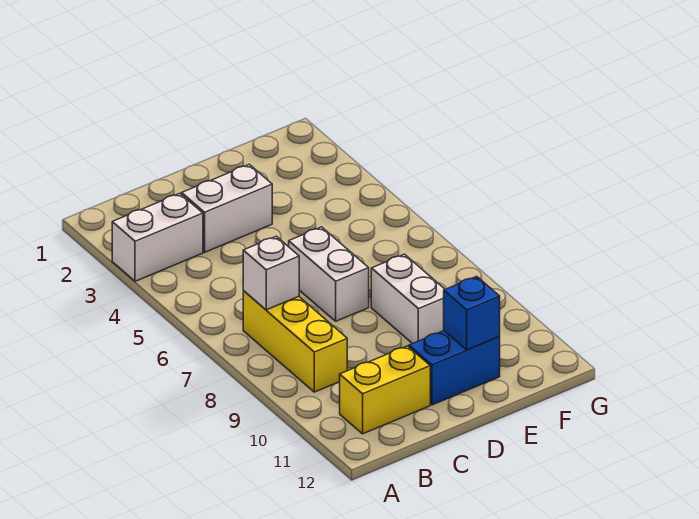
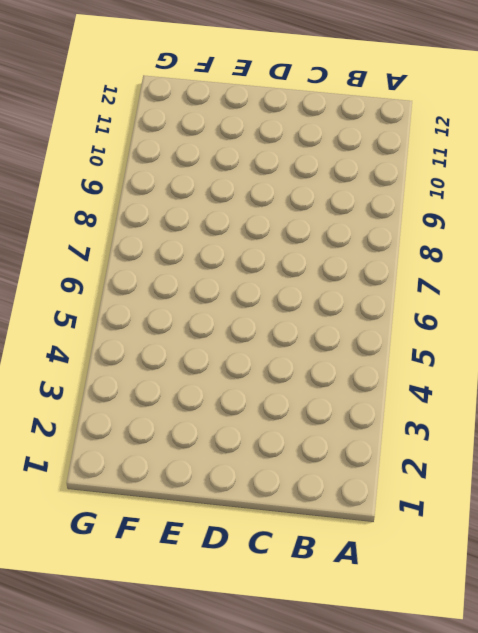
none -> white brick A3:B3 level 1
none -> yellow brick B7:B9 level 1

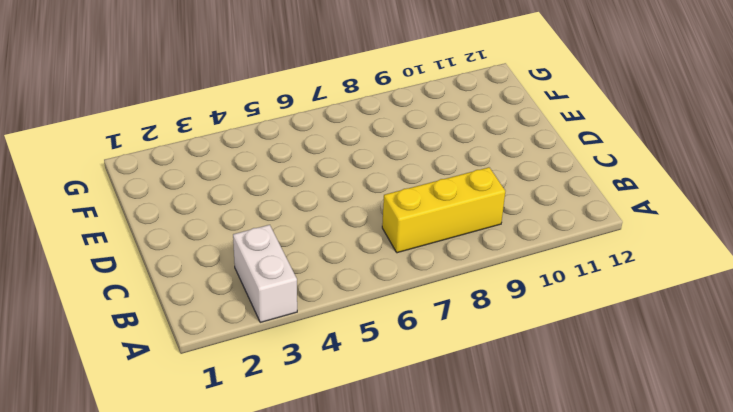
none -> yellow brick B11:C11 level 1
none -> white brick C3:D3 level 1

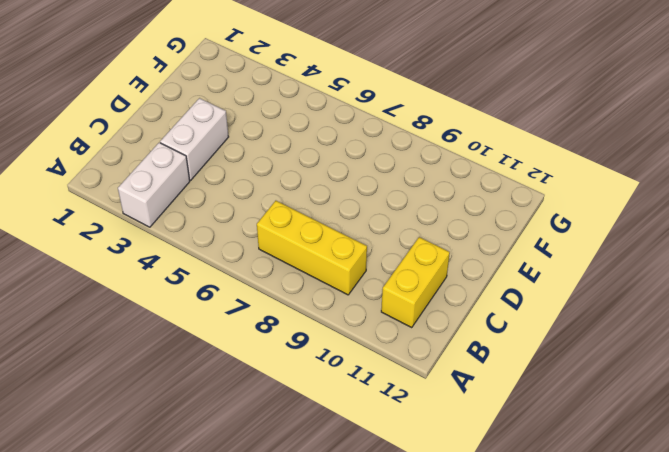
none -> white brick D6:D7 level 1
none -> blue brick D11:E11 level 1

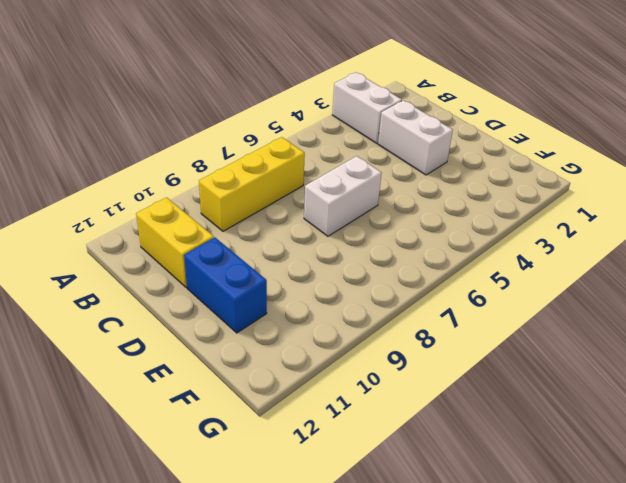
none -> white brick E8:E9 level 1
none -> white brick B7 level 2

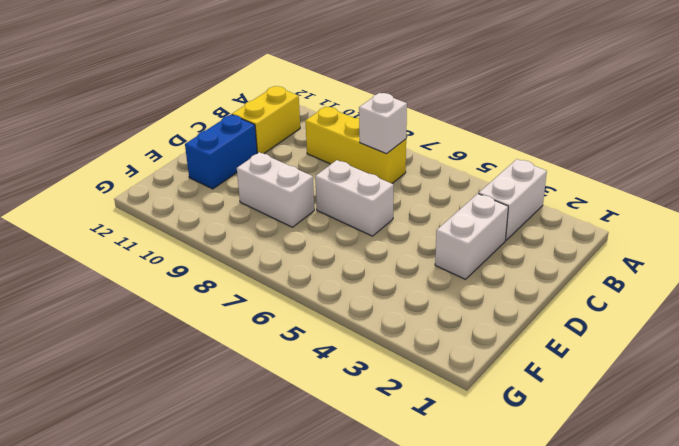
none -> blue brick E11 level 2

